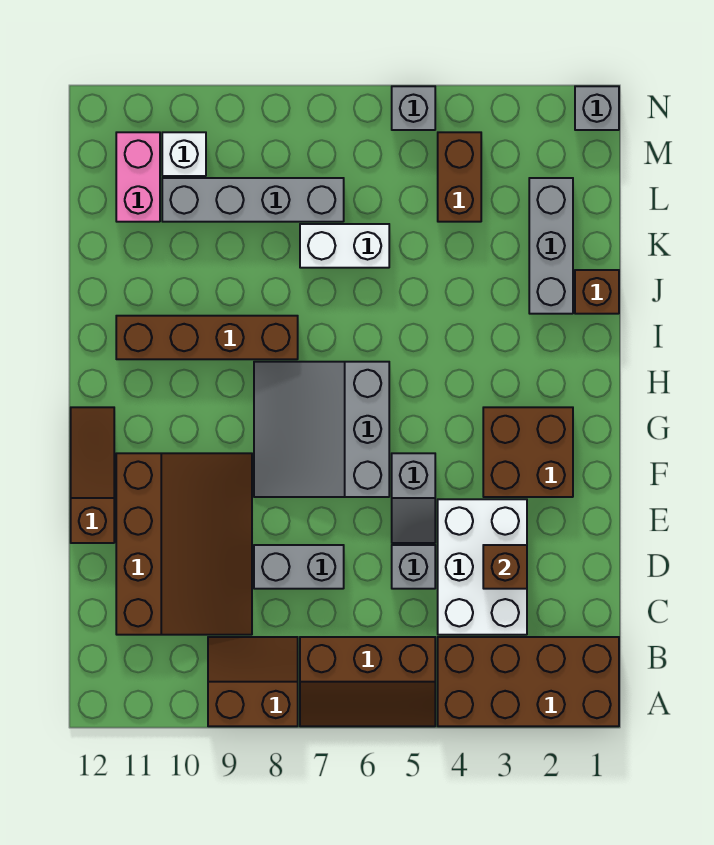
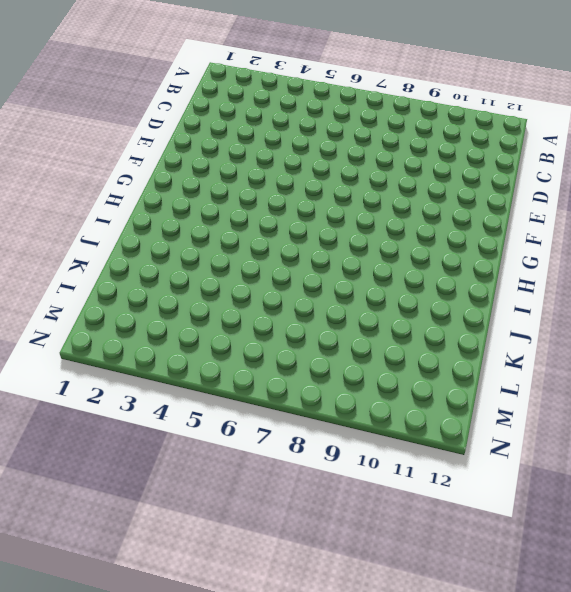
none -> brown brick A1:B4 level 1
none -> brown slope A5:B7 level 1 top B
none -> brown slope A8:B9 level 1 top A

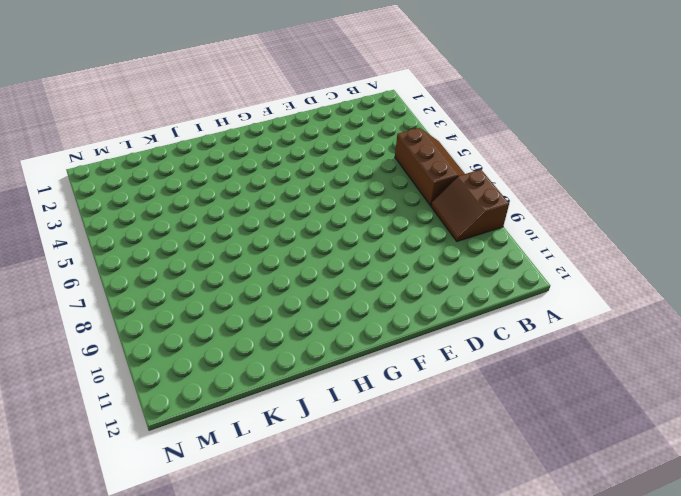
none -> brown brick A1:B4 level 1
none -> white brick C3:E4 level 1
none -> brown slope C9:F11 level 1 top 11

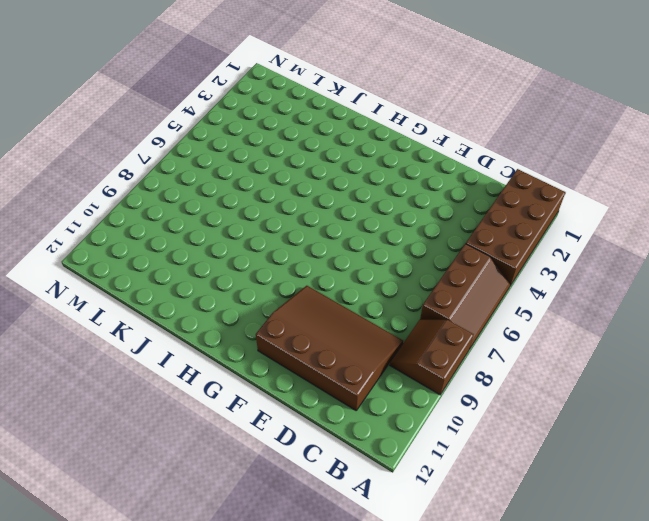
none -> white brick C3:E4 level 1
none -> grey brick D5 level 1
none -> grey brick D7:D8 level 1

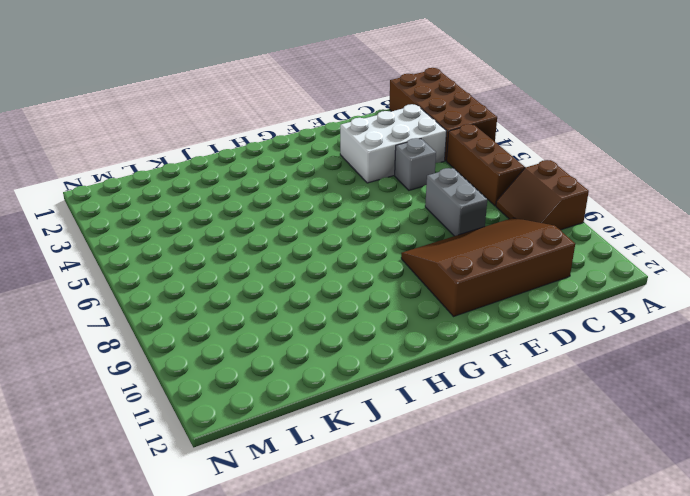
none -> grey slope E5:F5 level 1 top F
none -> brown slope E12:G12 level 1 top E
none -> brown brick F2:G3 level 1

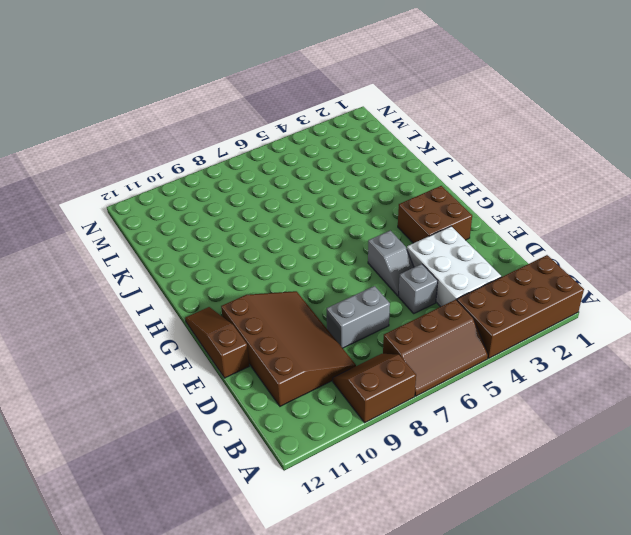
none -> grey slope F6:H8 level 1 top 6
none -> brown brick I8:I11 level 1
none -> brown brick J1 level 1

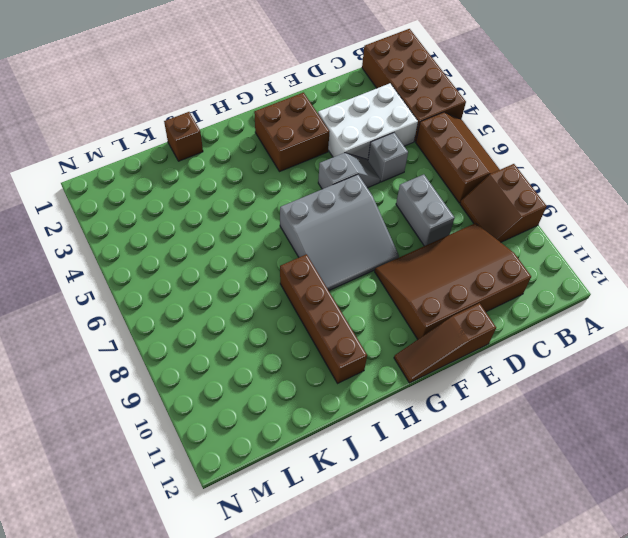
none -> grey brick J2:L2 level 1
none -> white brick K6:K7 level 1
none -> brown brick L4:M4 level 1

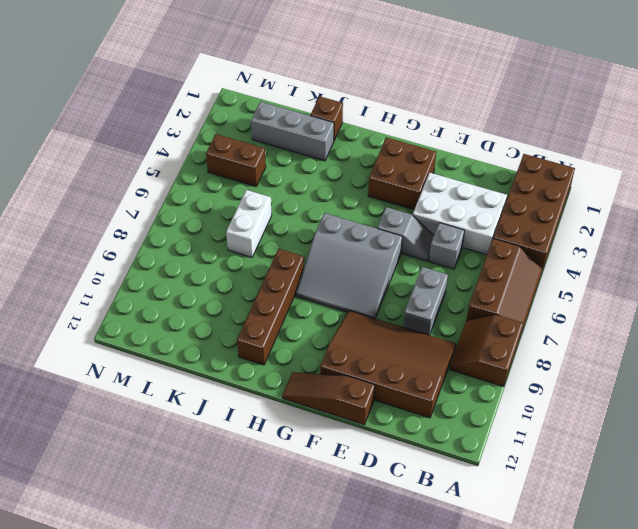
none -> grey brick L7:L10 level 1
none -> pink brick L11:M11 level 1
none -> white brick M10 level 1

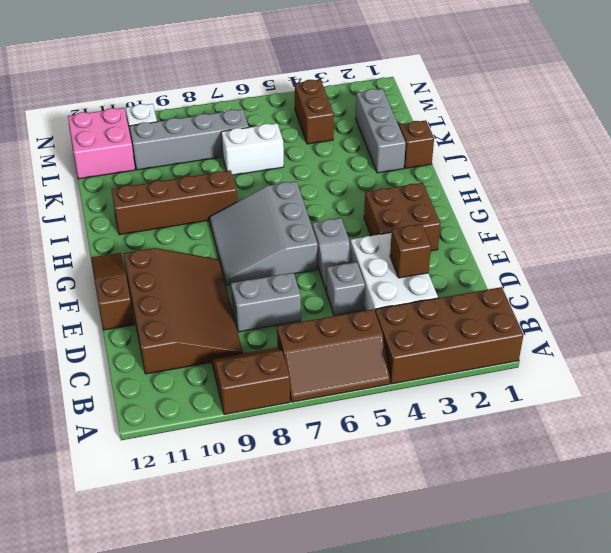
pink brick L11:M12 level 1 -> pink brick L11:M11 level 1
none -> grey brick N1 level 1
none -> grey brick N5 level 1

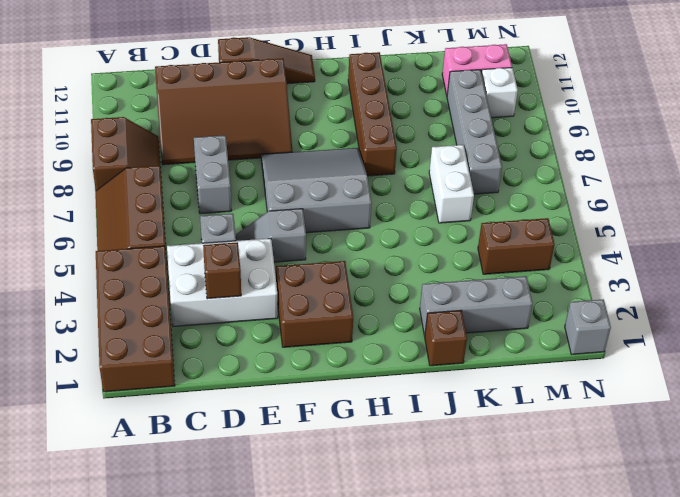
none -> grey brick N5 level 1

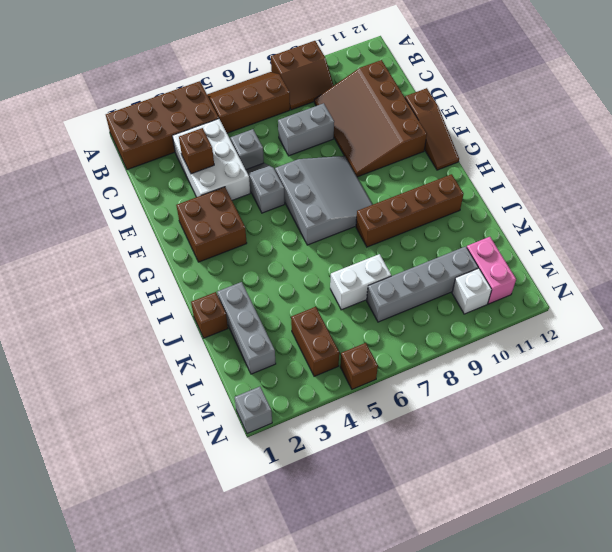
brown brick N5 level 1 -> grey brick N5 level 1

